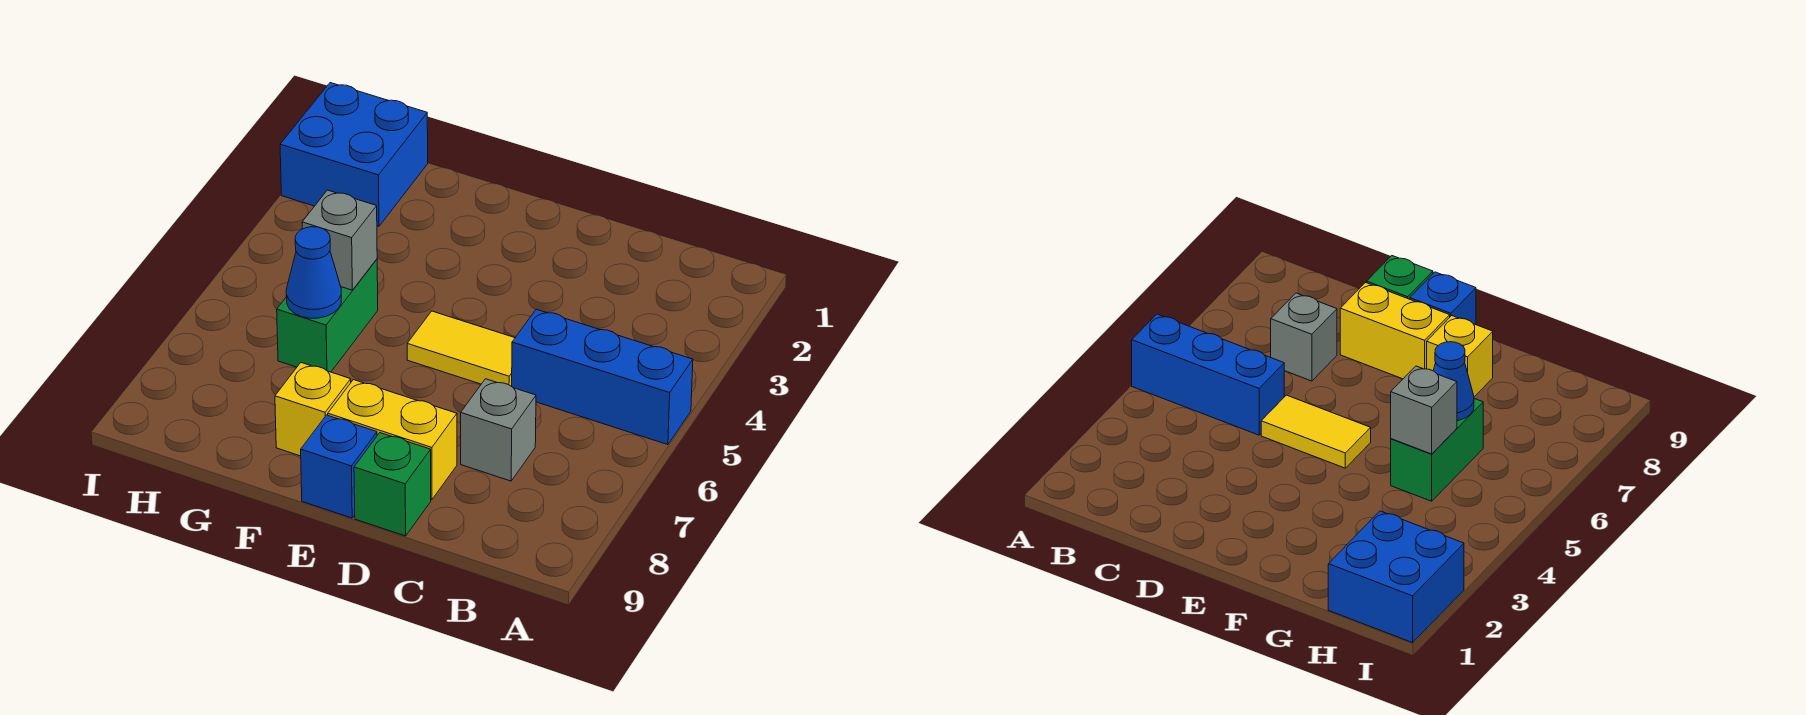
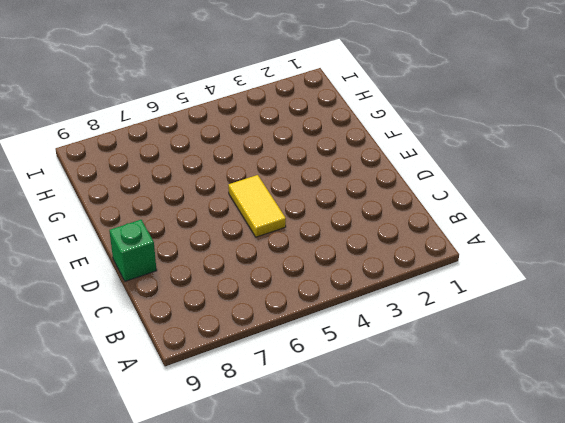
none -> blue brick A5:C5 level 1
none -> grey brick C7 level 1

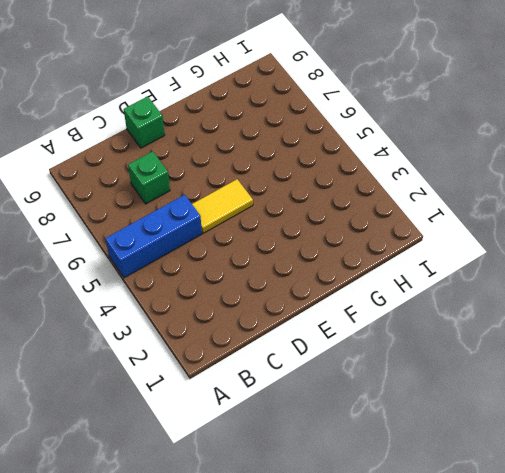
green brick C7 level 1 -> grey brick C7 level 1
none -> yellow brick D8:E8 level 1
none -> blue brick E9 level 1

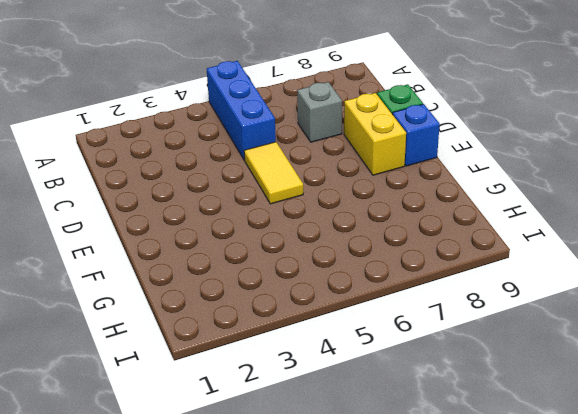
none -> yellow brick F8 level 1
none -> green brick G5:G6 level 1

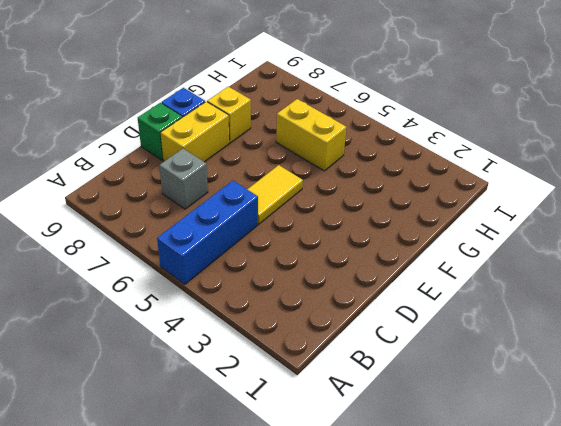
yellow brick G5:G6 level 1 -> green brick G5:G6 level 1
none -> blue brick H1:I2 level 1
none -> grey brick G5 level 2

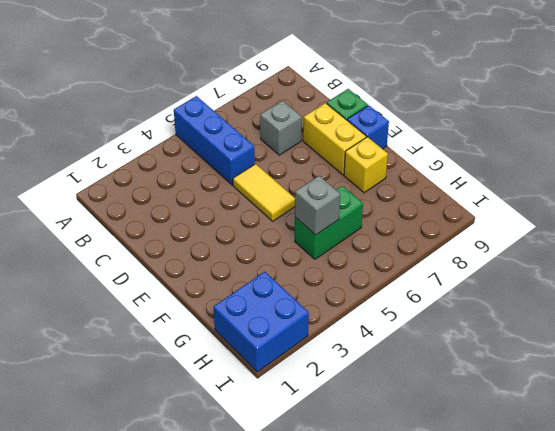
none -> blue cone G6 level 2

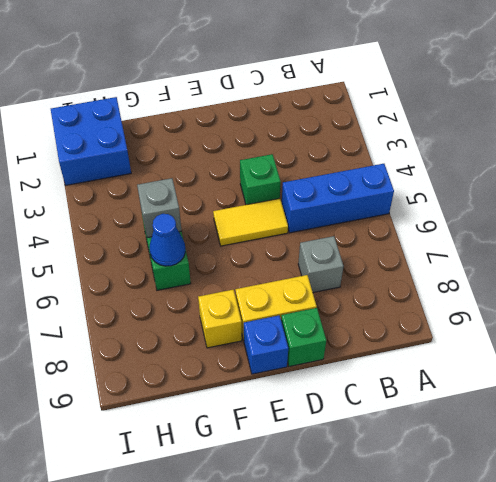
green brick D4 level 1 -> none

